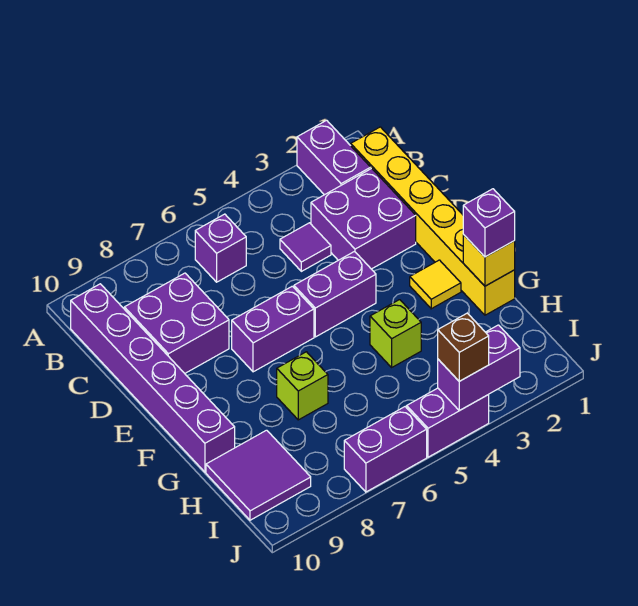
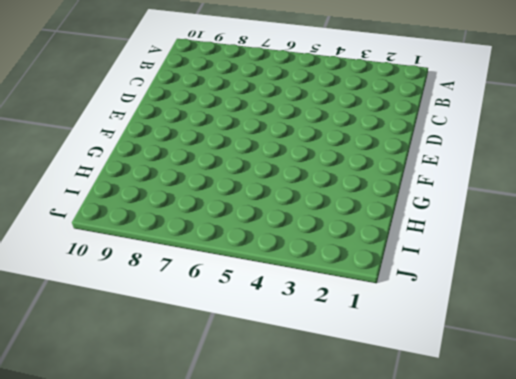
none -> purple brick A2:B2 level 1
none -> yellow brick B1:G1 level 1
none -> purple brick B6 level 1

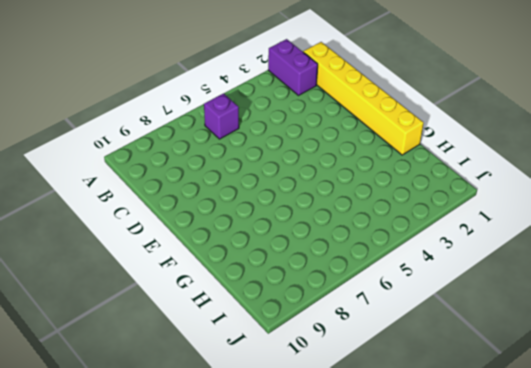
none -> purple brick B10:G10 level 1
none -> purple brick C2:D3 level 1
none -> purple tile C4 level 1

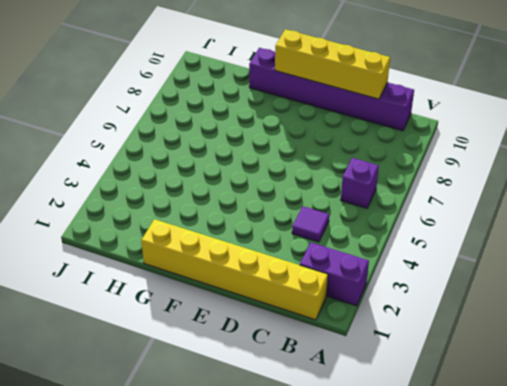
yellow brick C10:F10 level 2 -> none
none -> purple brick C2:D3 level 1
none -> purple brick C8:D9 level 1
none -> purple brick E4:E5 level 1

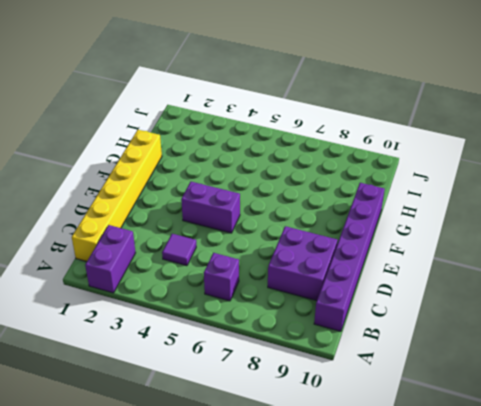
none -> purple brick C2:D3 level 1
none -> purple brick E6:E7 level 1
none -> yellow tile F2 level 1

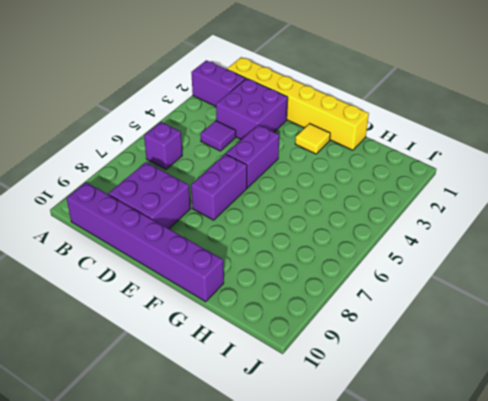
none -> lime brick G4 level 1
none -> lime brick G7 level 1
none -> purple tile H9:I10 level 1

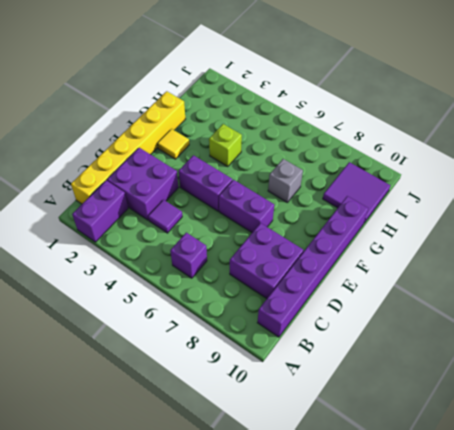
grey brick G7 level 1 -> lime brick G7 level 1
none -> purple brick J4:J5 level 1
none -> purple brick J6:J7 level 1
none -> yellow brick G1 level 2

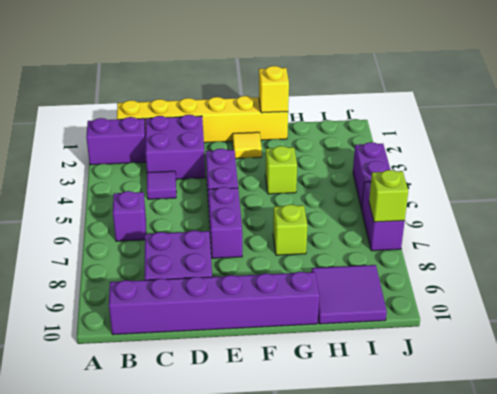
lime brick J7 level 2 -> none
none -> purple brick J3:J4 level 2
none -> purple brick G1 level 3
none -> brown brick J4 level 3

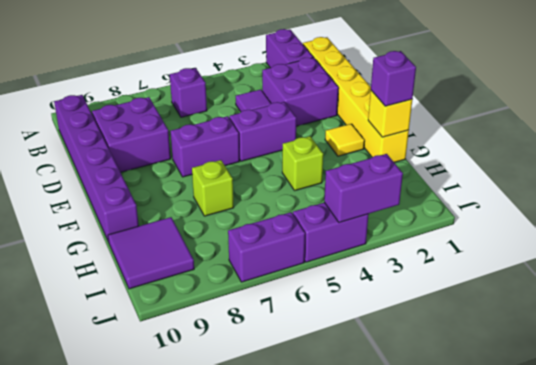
none -> brown brick J4 level 3

